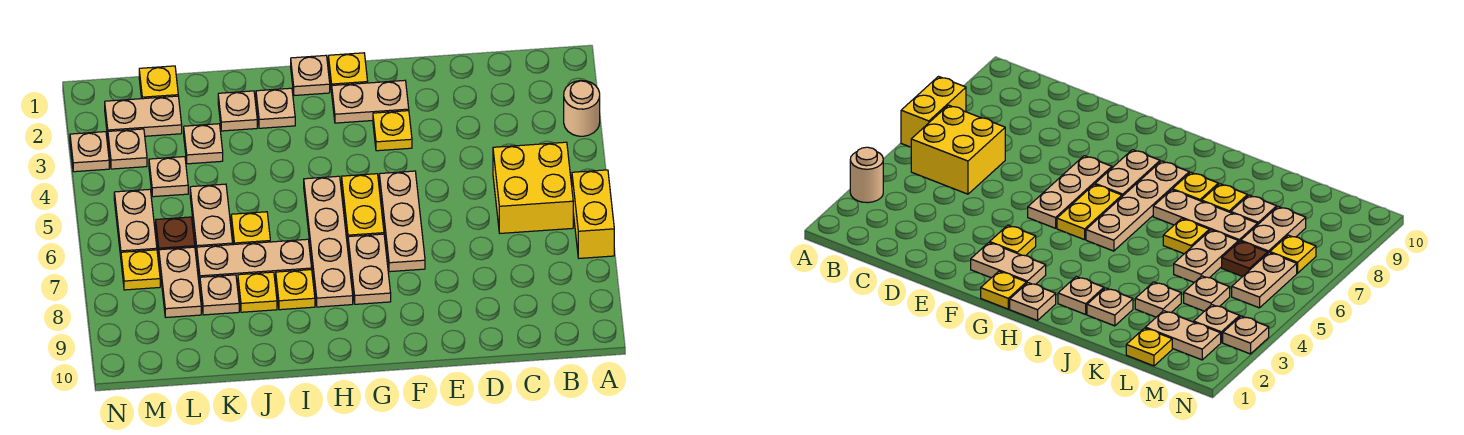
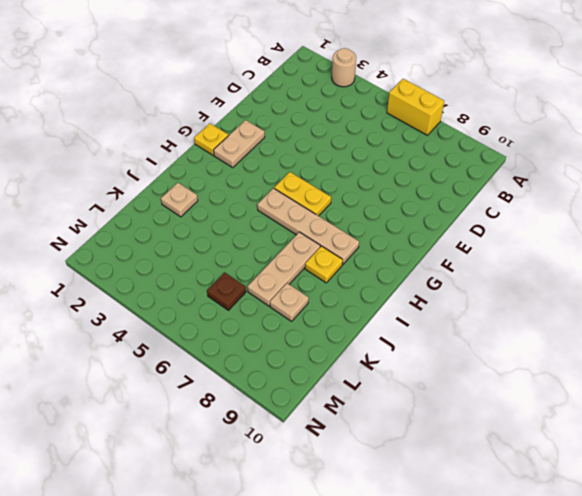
none -> yellow brick B5:C6 level 1
none -> yellow plate F3 level 1
none -> tan plate F5:F7 level 1

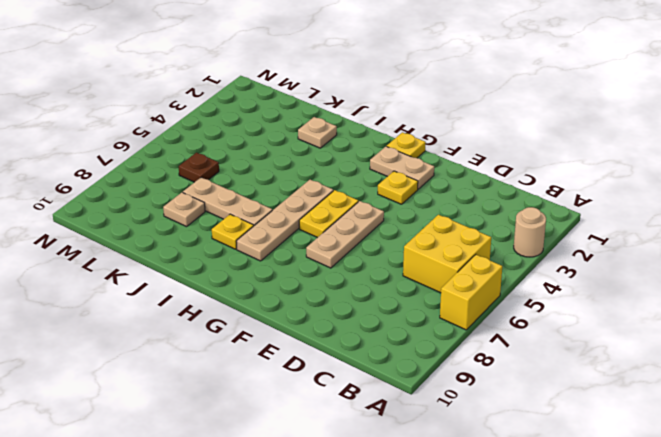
none -> tan plate G7:G8 level 1
none -> tan plate H1 level 1
none -> tan plate I2 level 1

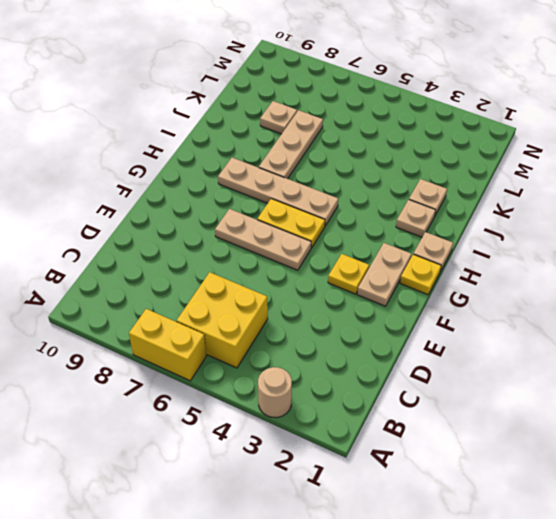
none -> tan plate G7:G8 level 1
none -> yellow plate I8 level 1
none -> yellow plate J6 level 1

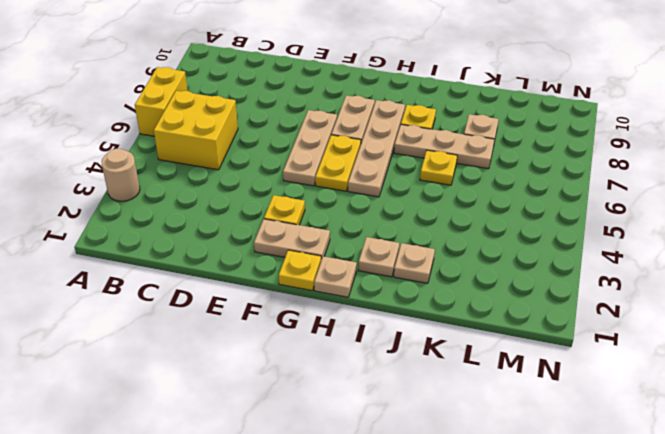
none -> yellow plate J8 level 1
none -> tan plate K3 level 1
none -> tan plate K5:K6 level 1

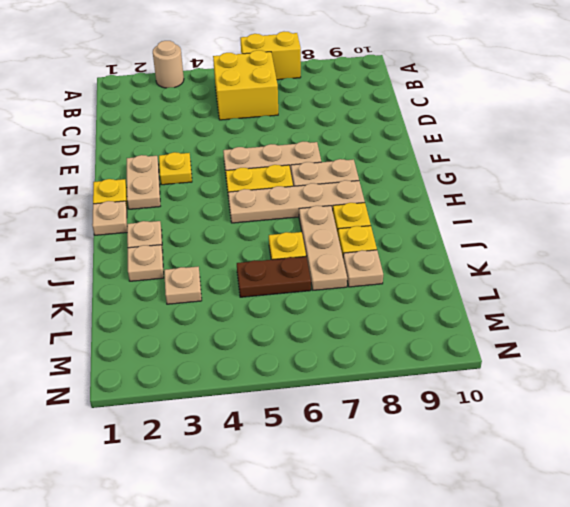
brown plate K5:K6 level 1 -> tan plate K5:K6 level 1
none -> yellow plate L1 level 1
none -> tan plate L2:M2 level 1
none -> tan plate L4 level 1

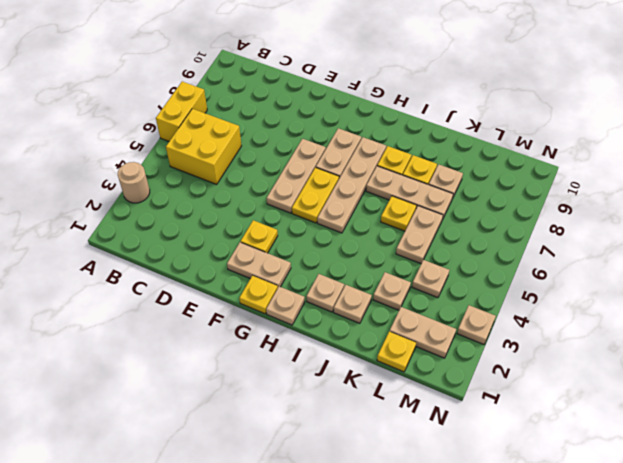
none -> brown plate L6 level 1
none -> tan plate L7:L8 level 1
none -> tan plate M3 level 1

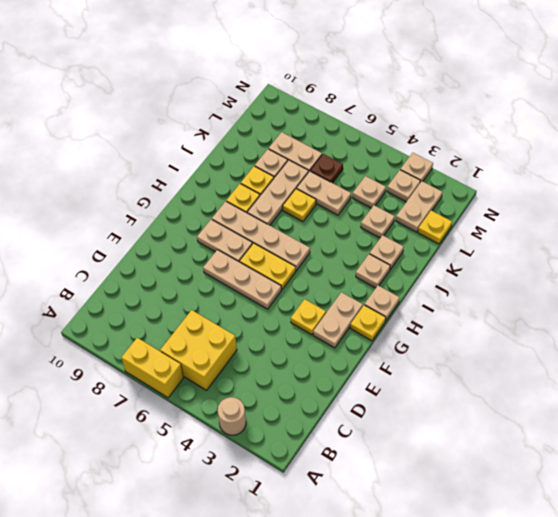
none -> tan plate M5:M6 level 1
none -> yellow plate M7 level 1

